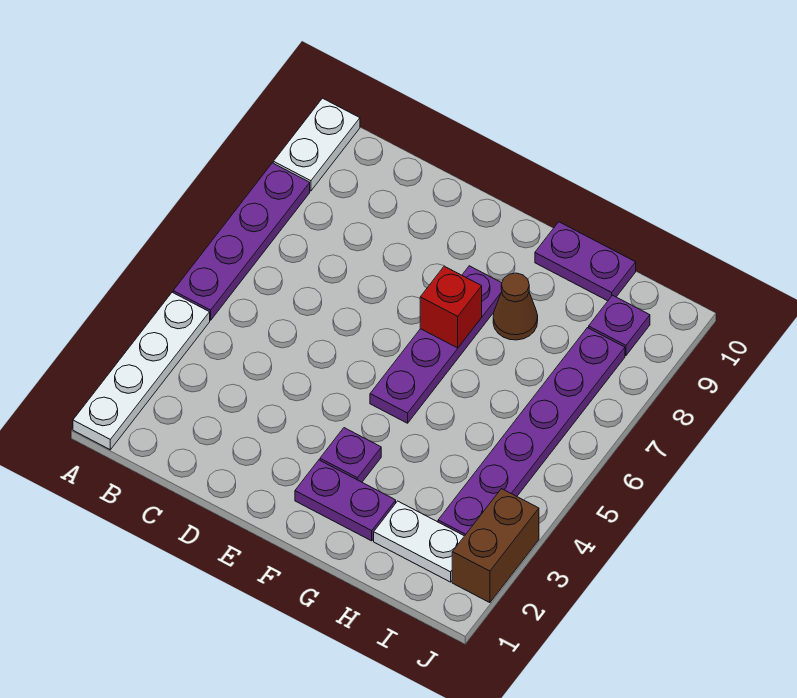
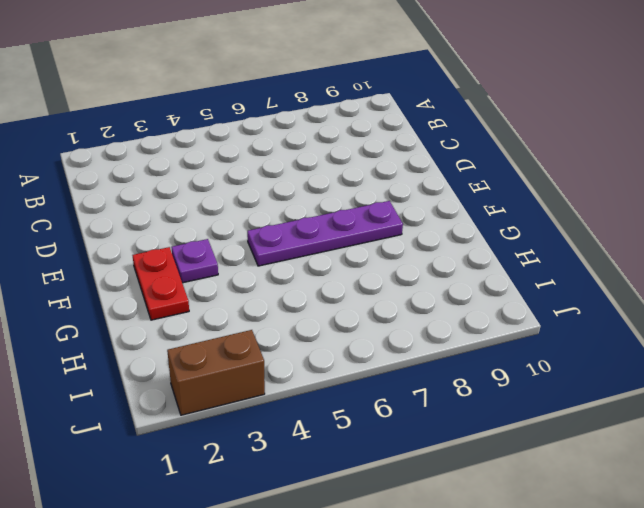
red plate F2:G2 level 1 -> purple plate F2:G2 level 1
none -> white plate A1:A4 level 1
none -> purple plate A5:A8 level 1
none -> white plate A9:A10 level 1

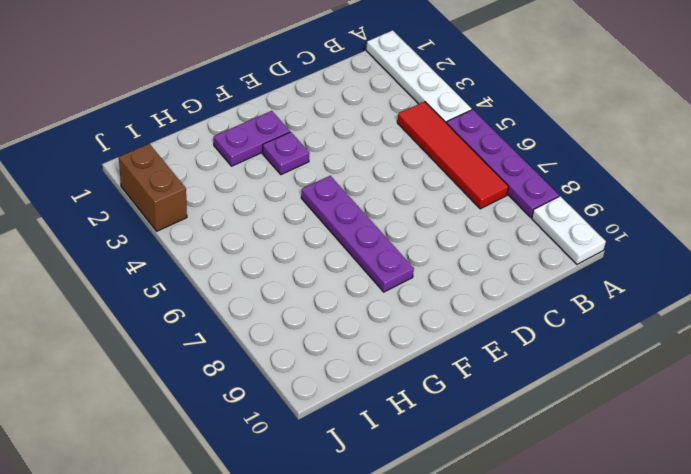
red tile B4:B7 level 1 -> none
none -> brown cone G8 level 1
none -> purple plate G10:H10 level 1
none -> white plate H2:I2 level 1

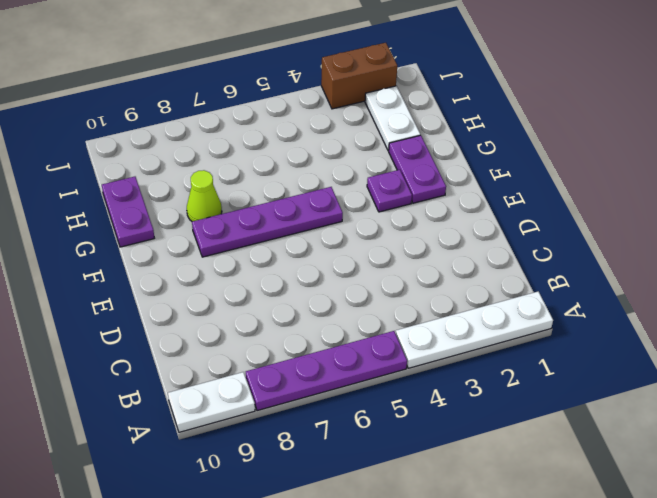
lime cone G8 level 1 -> brown cone G8 level 1
none -> purple plate I3:I8 level 1
none -> purple plate I9 level 1
none -> red brick F7 level 2

